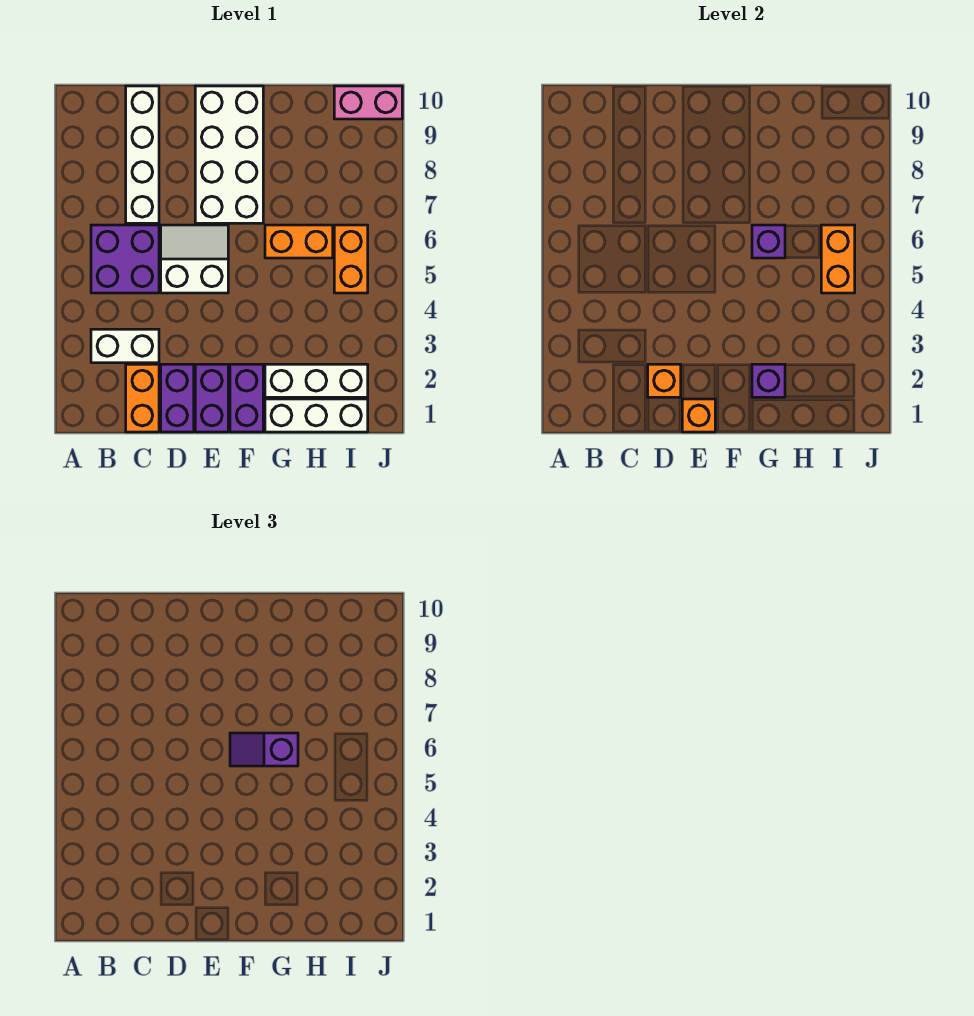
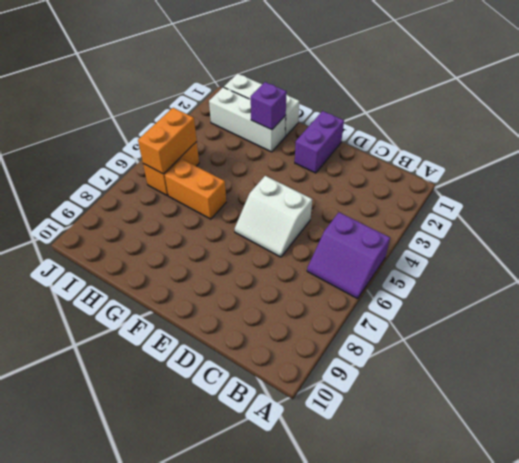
purple slope A5:B6 level 1 top 5 -> purple brick B5:C6 level 1
none -> white brick B3:C3 level 1
none -> orange brick C1:C2 level 1
none -> white brick C7:C10 level 1

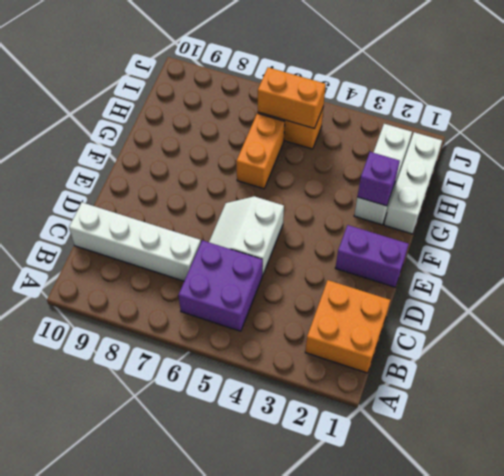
orange brick B1:C2 level 1 -> orange brick C1:C2 level 1
none -> white brick B3:C3 level 1
none -> purple brick D1:D2 level 1
none -> white brick E7:F10 level 1

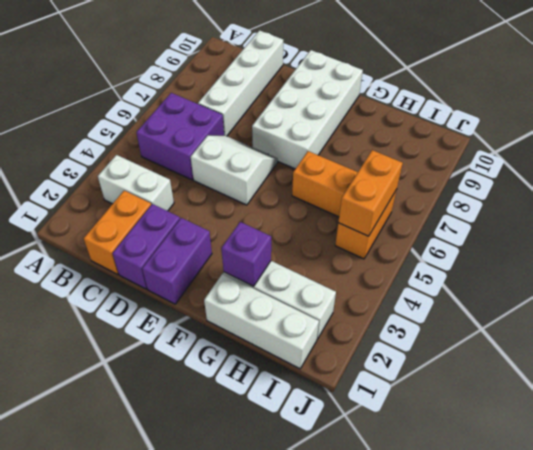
none -> purple brick F1:F2 level 1
none -> pink brick I10:J10 level 1
none -> orange brick D2 level 2

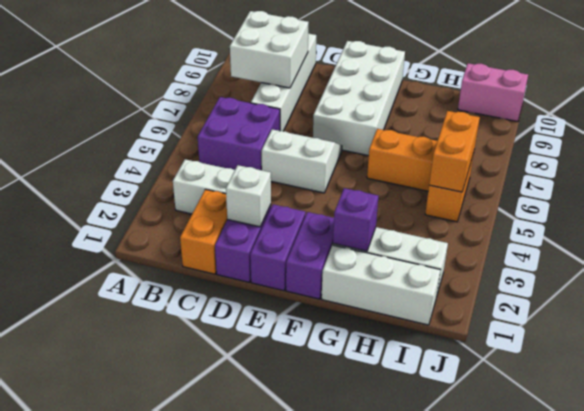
white brick B8:C9 level 2 -> none
white brick D2 level 2 -> orange brick D2 level 2
none -> orange brick E1 level 2
none -> purple brick G6 level 2
none -> purple slope F6:G6 level 3 top G

